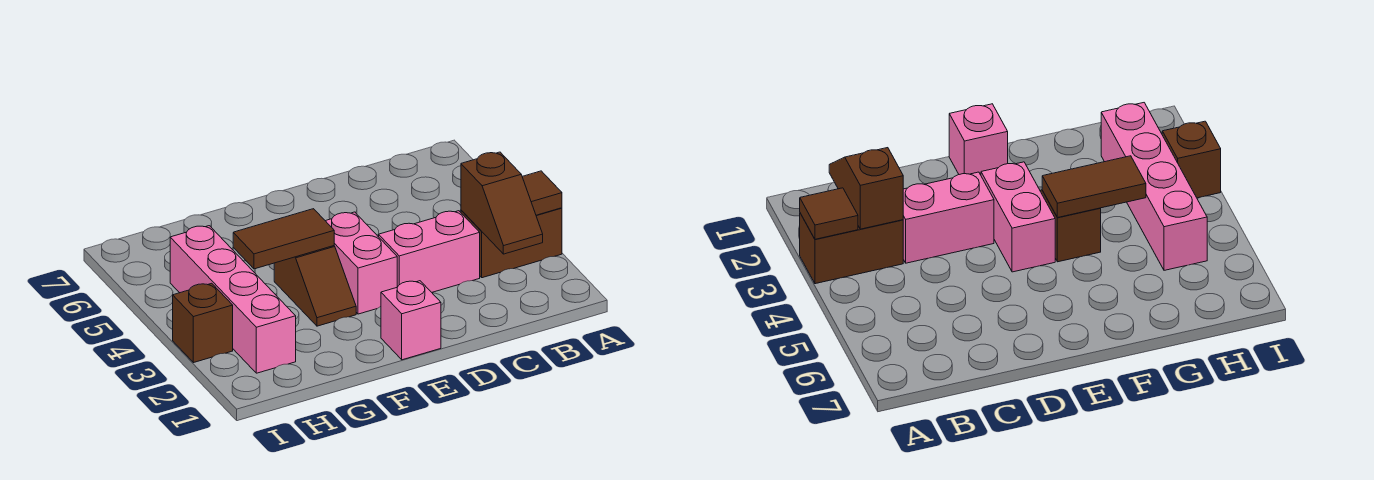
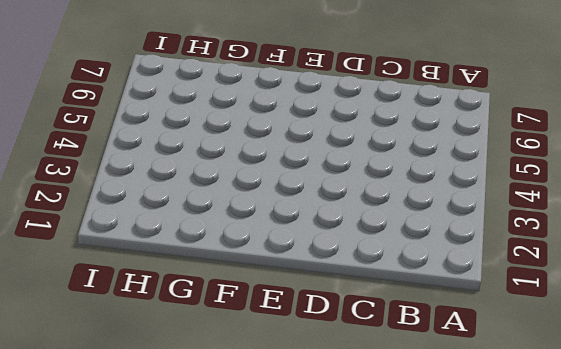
none -> brown brick A3:B3 level 1
none -> pink brick C3:D3 level 1

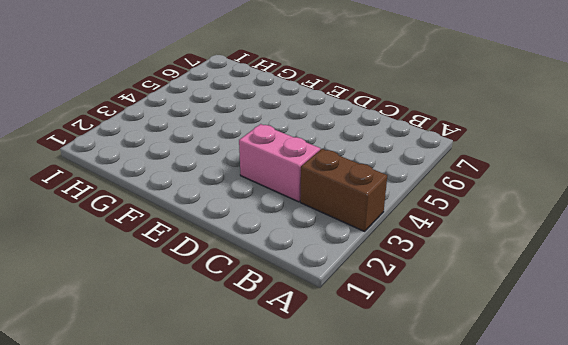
none -> pink brick E1 level 1
none -> pink brick E3:E4 level 1

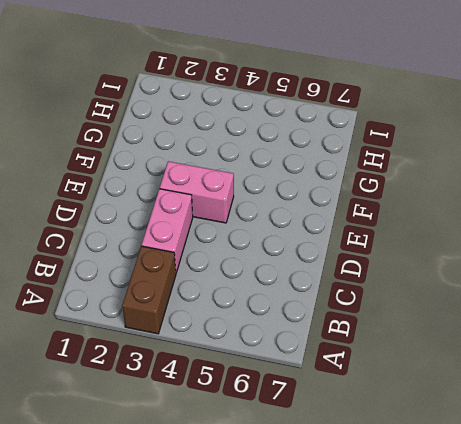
none -> pink brick E1 level 1
none -> brown slope F3:F4 level 1 top 4

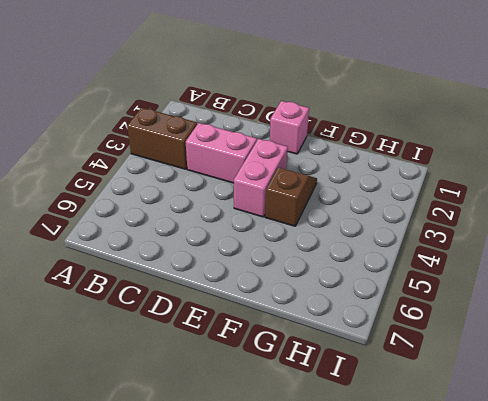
none -> pink brick H2:H5 level 1
none -> brown brick I3 level 1

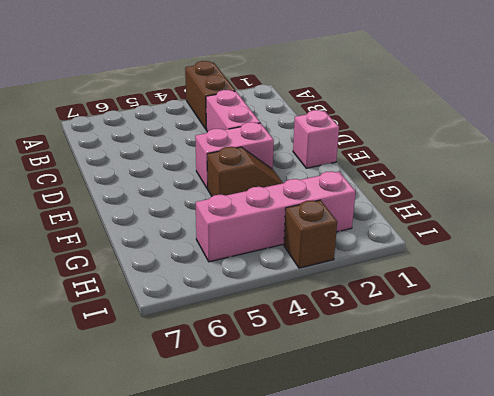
none -> brown tile A3 level 2
none -> brown slope B2:B3 level 2 top 3

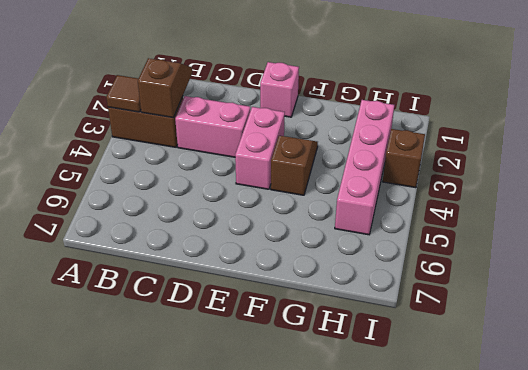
none -> brown tile F4:G4 level 2

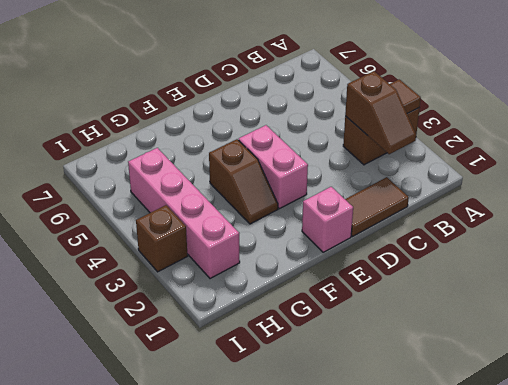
brown tile C1:D1 level 1 -> brown tile F4:G4 level 2
none -> pink brick C3:D3 level 1

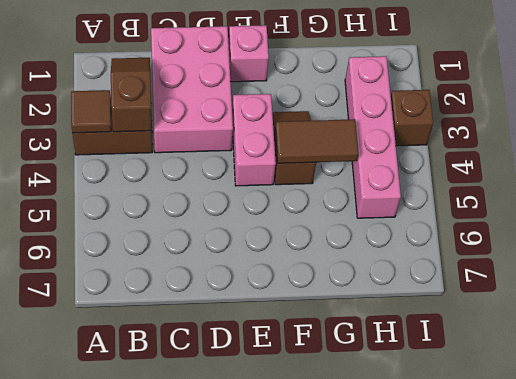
pink brick C1:D3 level 1 -> pink brick C3:D3 level 1

